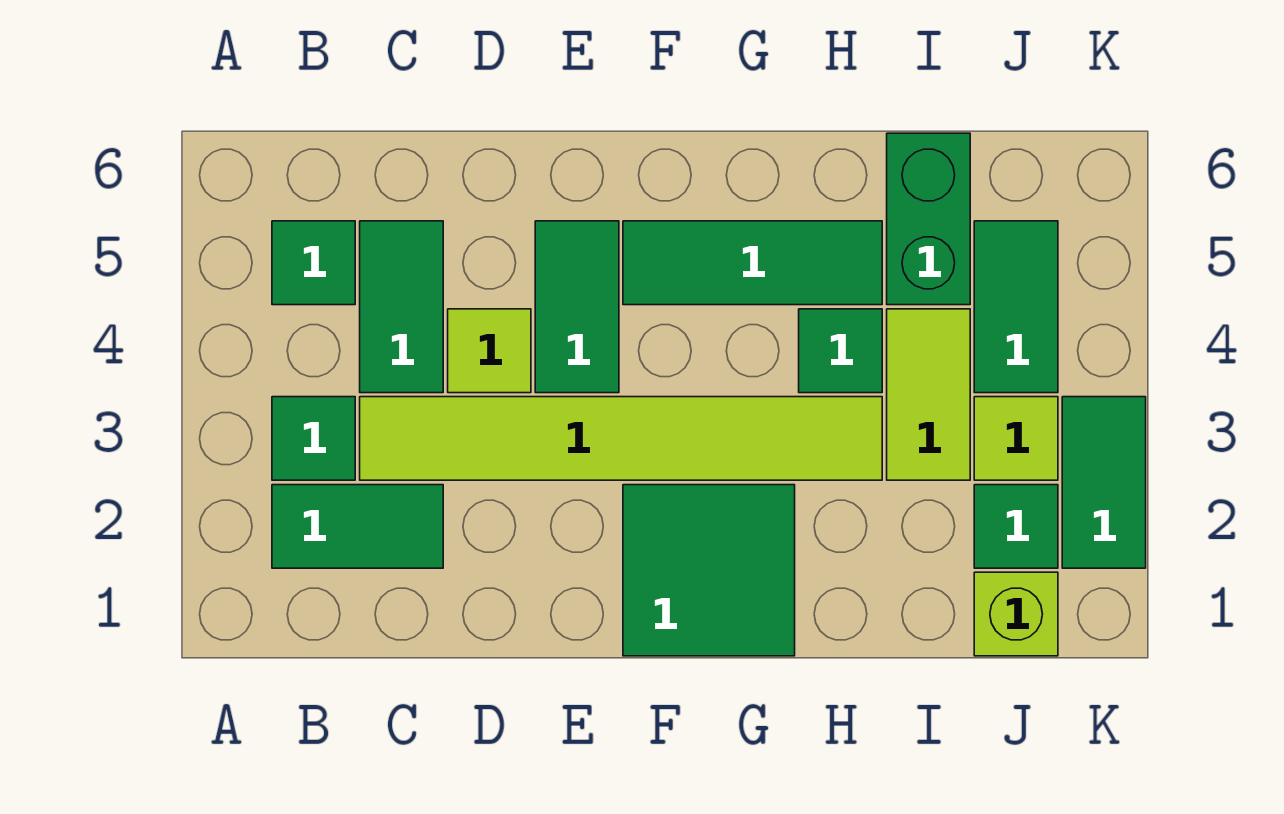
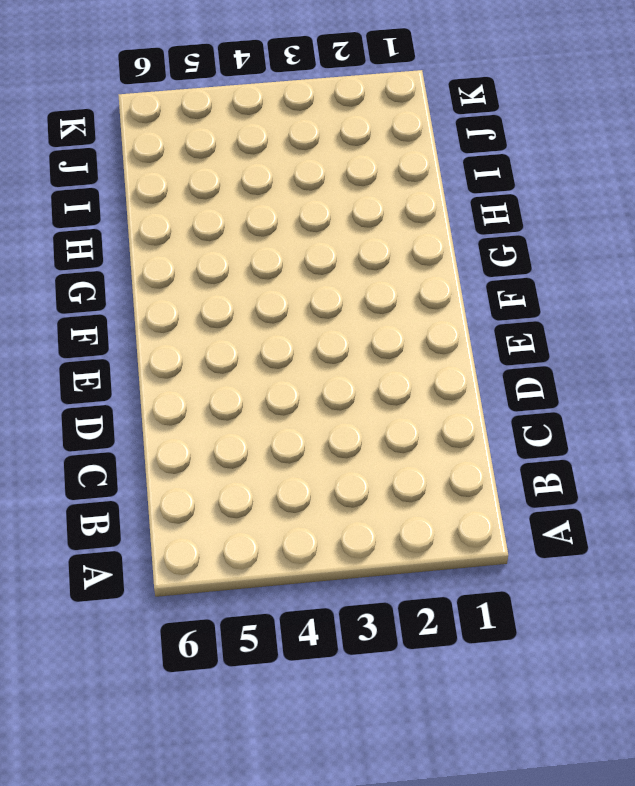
none -> green tile B2:C2 level 1
none -> green tile B3 level 1
none -> green tile B5 level 1

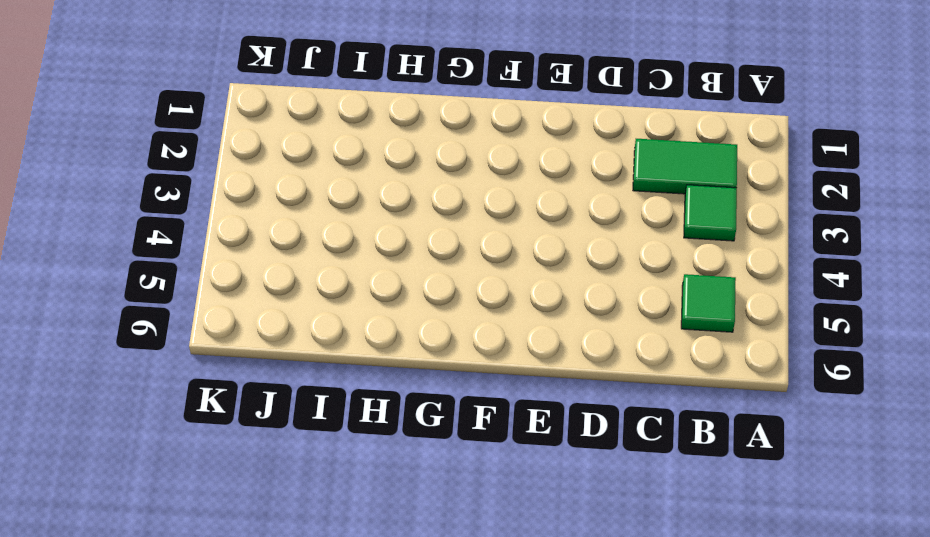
none -> lime tile C3:H3 level 1
none -> green tile C4:C5 level 1
none -> lime tile D4 level 1

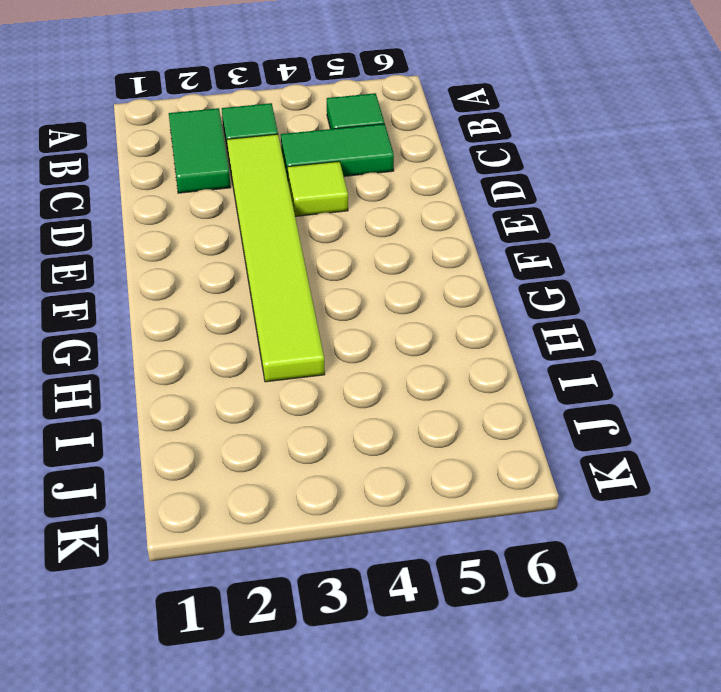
none -> green tile E4:E5 level 1
none -> green tile F1:G2 level 1
none -> green tile F5:H5 level 1

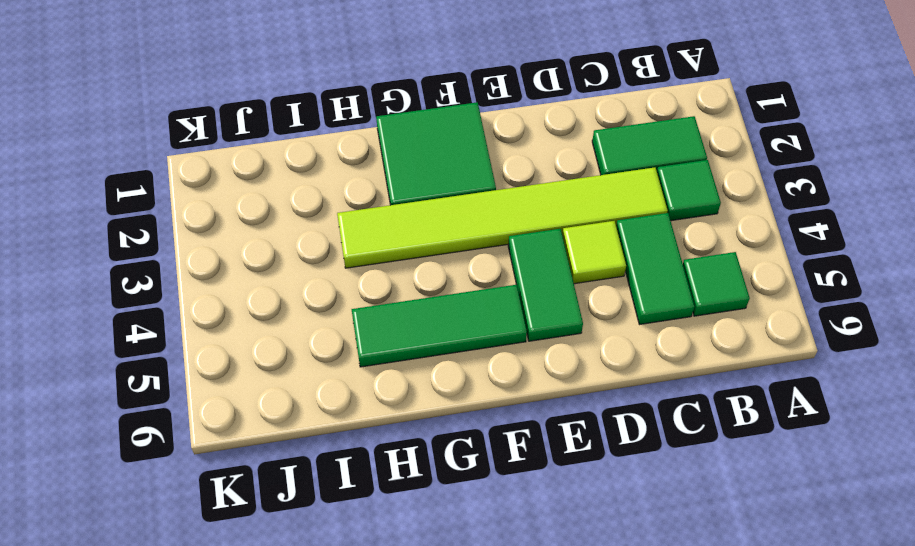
none -> green tile H4 level 1
none -> lime tile I3:I4 level 1
none -> green brick I5:I6 level 1

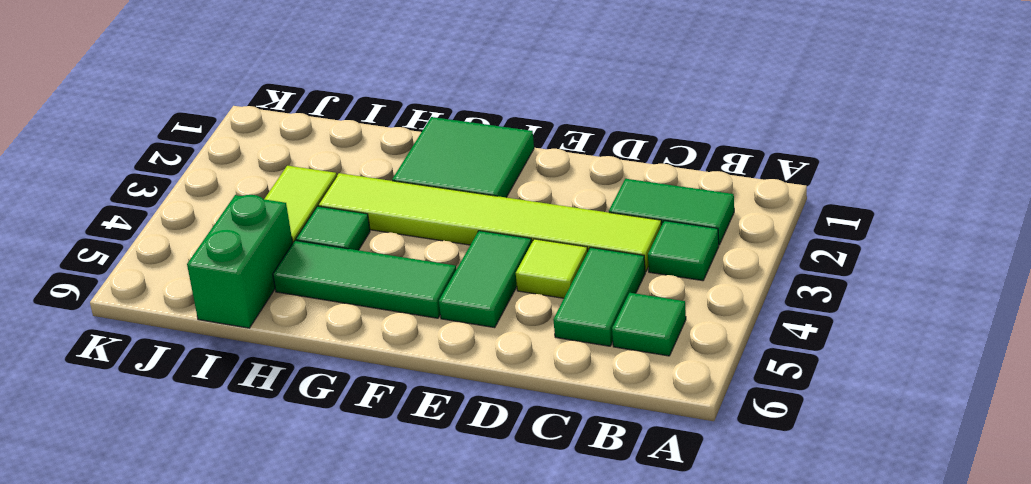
none -> lime brick J1 level 1
none -> green tile J2 level 1
none -> lime tile J3 level 1

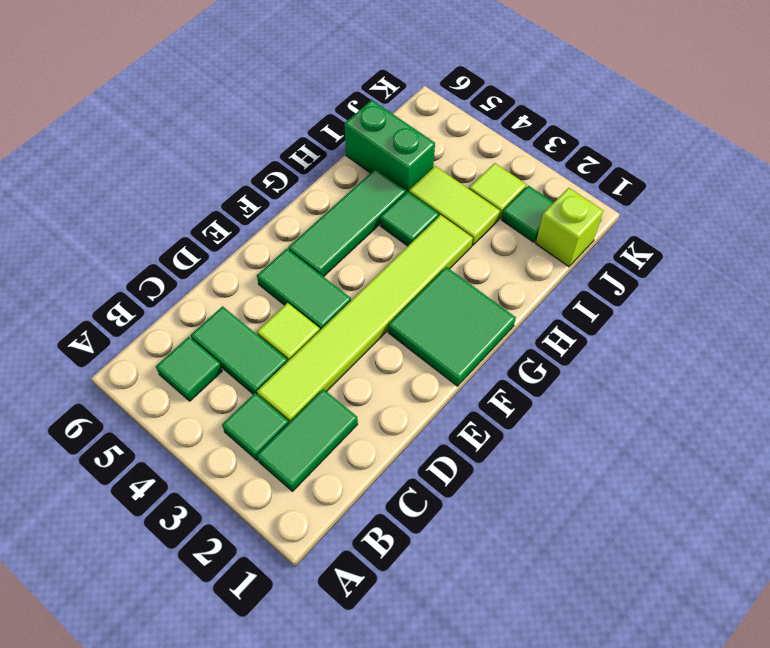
none -> green tile J4:J5 level 1
none -> green tile K2:K3 level 1

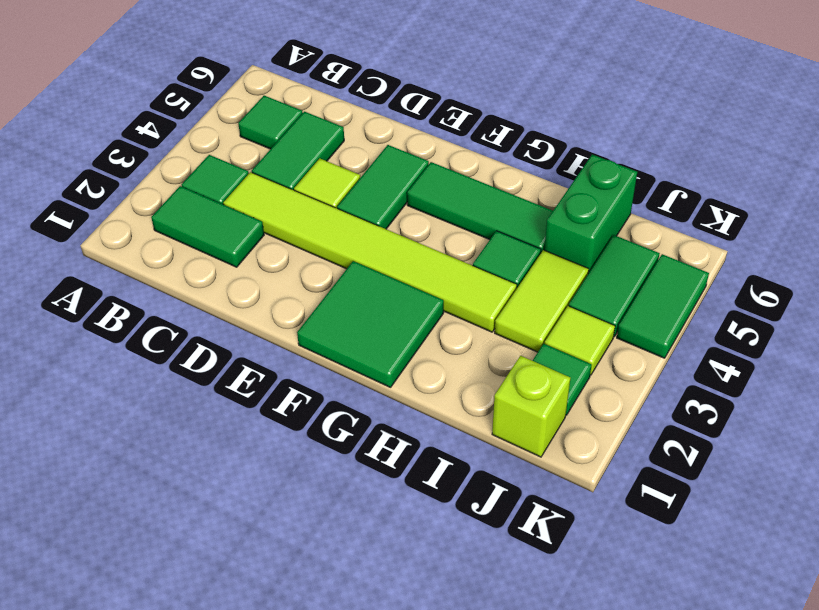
green tile K4:K5 level 1 -> green tile K2:K3 level 1

